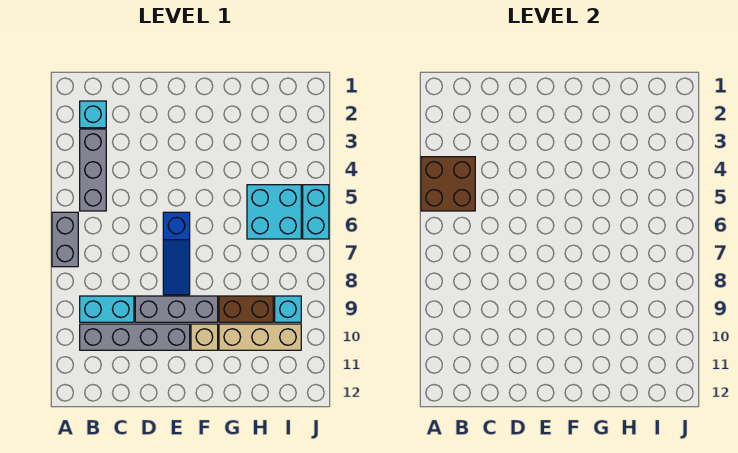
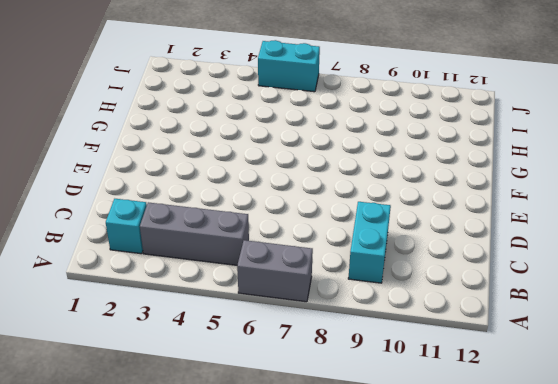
none -> grey brick B10:E10 level 1
none -> grey brick D9:F9 level 1
none -> blue slope E6:E8 level 1 top 6

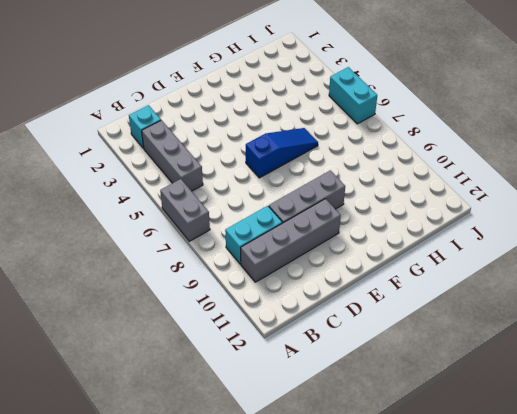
blue slope E6:G6 level 1 top E -> blue slope E6:E8 level 1 top 6
none -> tan brick F10 level 1
none -> brown brick G9:H9 level 1
none -> tan brick G10:I10 level 1

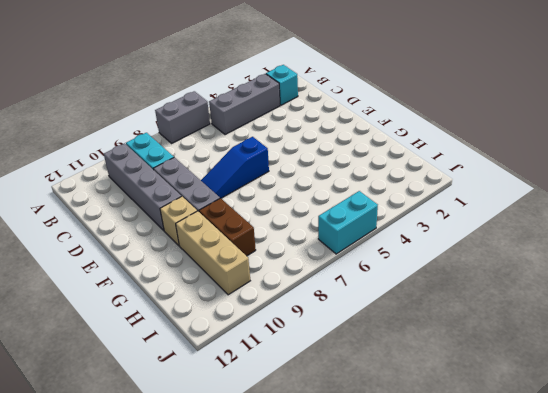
none -> cyan brick H5:I6 level 1
none -> cyan brick I9 level 1
none -> brown brick A4:B5 level 2

